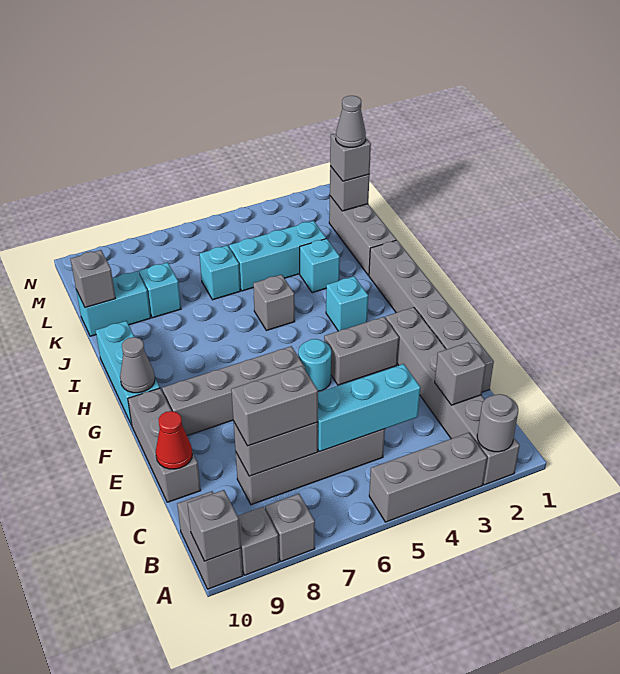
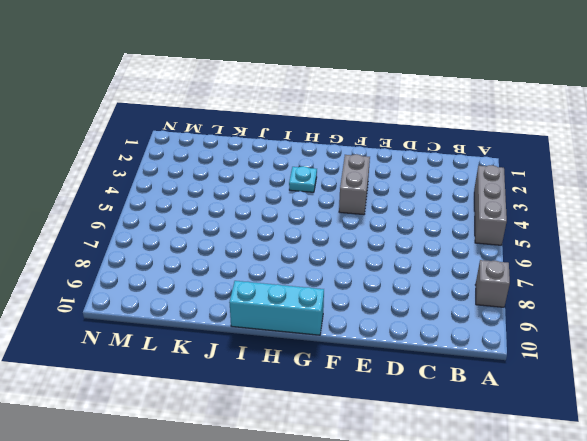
cyan plate H3 level 1 -> cyan brick H3 level 1
none -> grey brick A2:F2 level 1
none -> grey brick A9 level 1
none -> grey brick A10:B10 level 1
none -> grey brick C5:C8 level 1

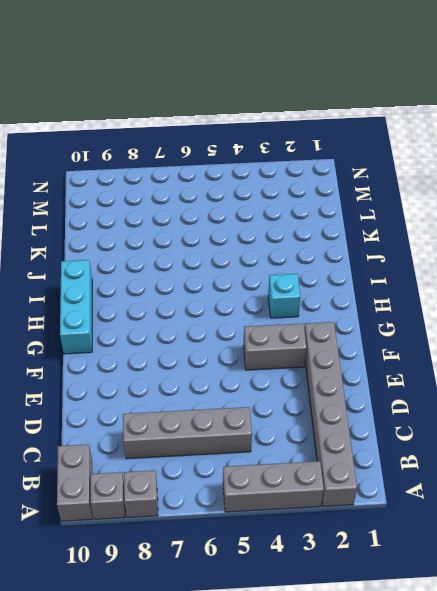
none -> grey brick D1:I1 level 1
none -> grey brick D10:F10 level 1
none -> cyan round brick F5 level 1
none -> grey brick F6:F9 level 1

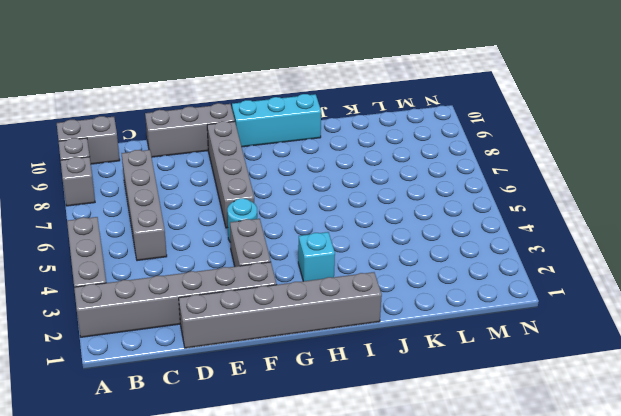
none -> grey brick I5 level 1
none -> grey brick J1:L1 level 1
none -> cyan brick J3 level 1
none -> cyan brick K3:K5 level 1

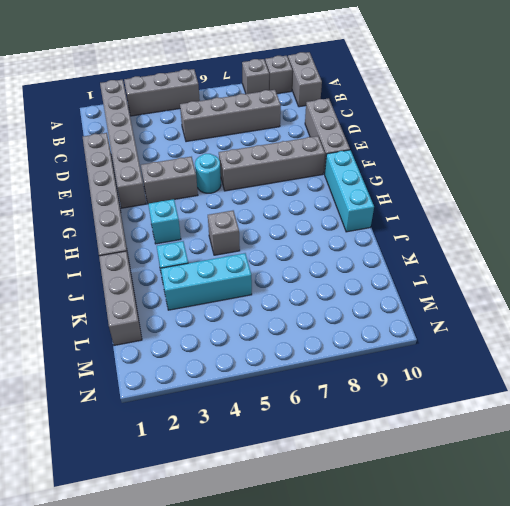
none -> cyan brick K6 level 1
none -> cyan brick K8 level 1
none -> cyan brick K9:K10 level 1
none -> grey round brick A2 level 2

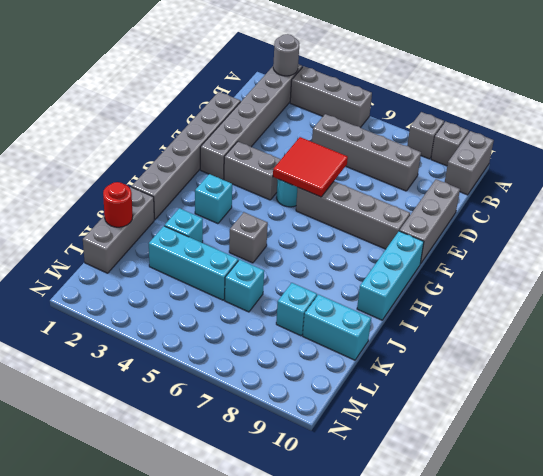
red tile E5:F6 level 2 -> none
red round brick K1 level 2 -> none
none -> grey brick A10 level 2
none -> grey brick C2 level 2
none -> cyan brick C4:C6 level 2
none -> grey brick C7:C8 level 2

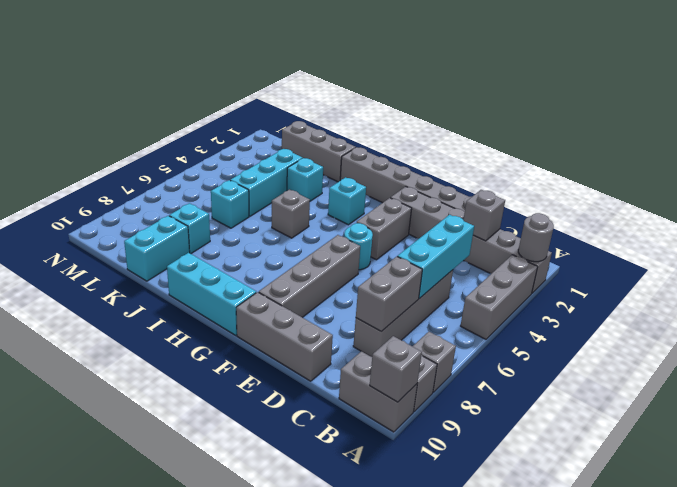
none -> red cone D10 level 2
none -> grey cone G10 level 2
none -> grey brick K10 level 2
none -> grey brick L1 level 2

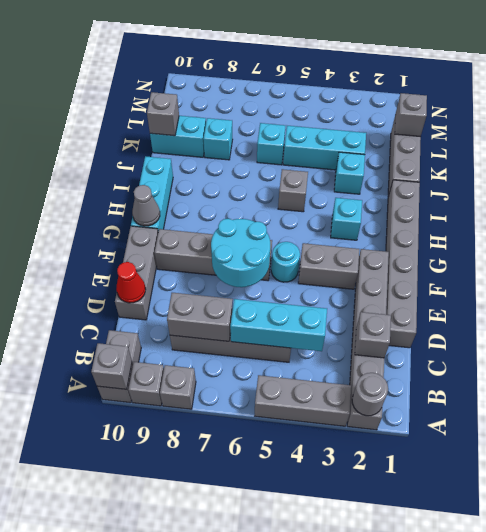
cyan round brick E6:F7 level 2 -> none
none -> grey brick C7:C8 level 3
none -> grey brick L1 level 3
none -> grey cone L1 level 4

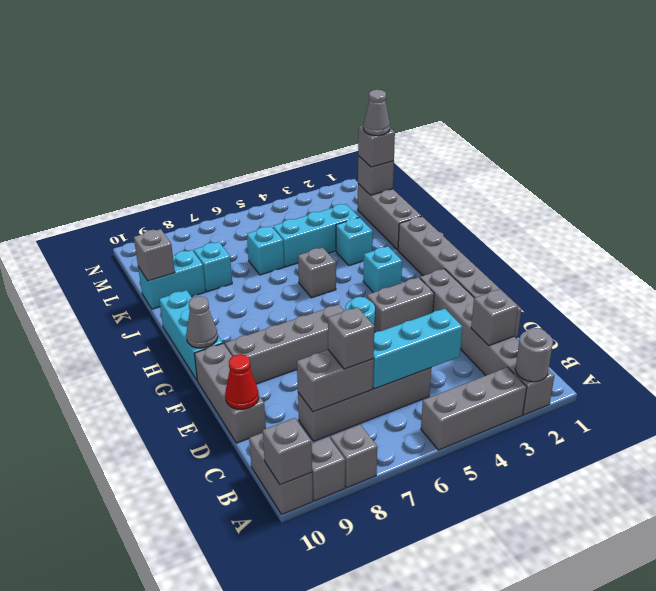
grey brick C7 level 3 -> grey brick C7:C8 level 3

